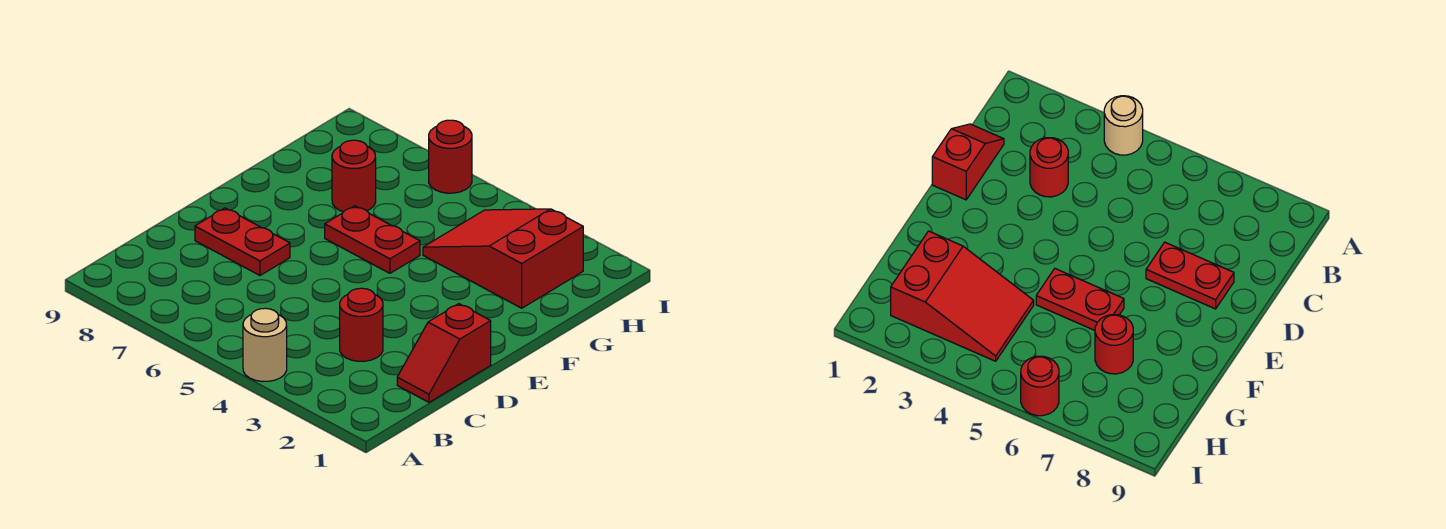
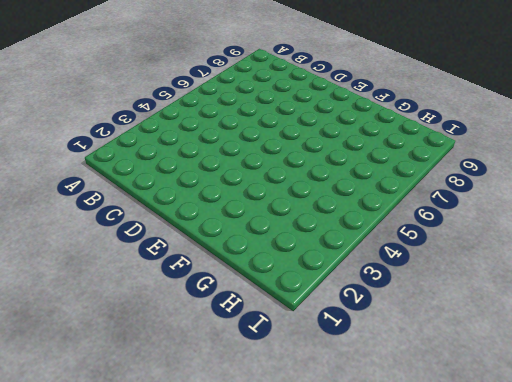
none -> tan round brick A4 level 1
none -> red slope C1:D1 level 1 top D

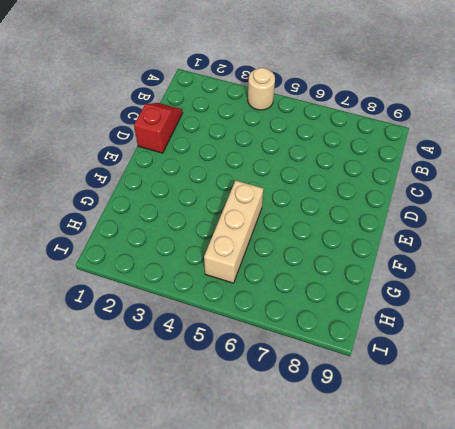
tan brick F5:H5 level 1 -> red plate F5:F6 level 1
none -> red round brick C3 level 1
none -> red plate D7:D8 level 1

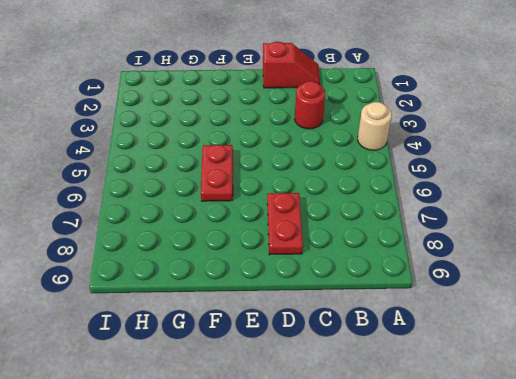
none -> red slope G2:H4 level 1 top 2
none -> red round brick G7 level 1

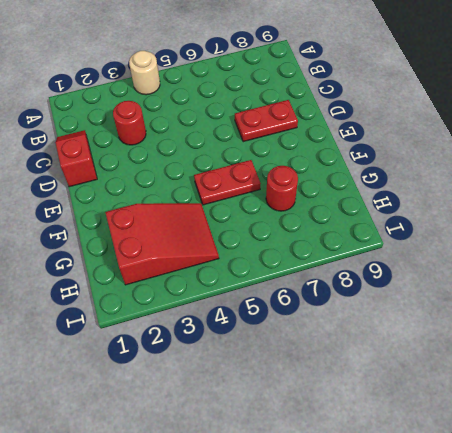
none -> red round brick I6 level 1

